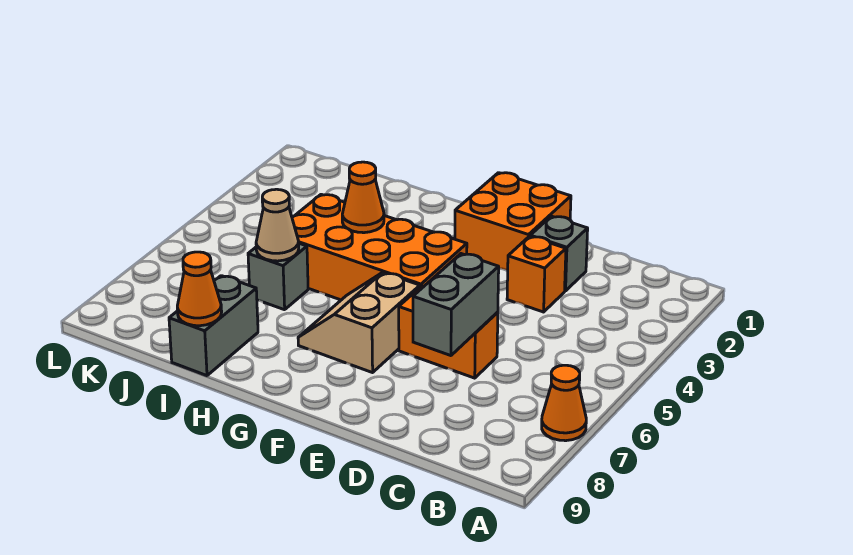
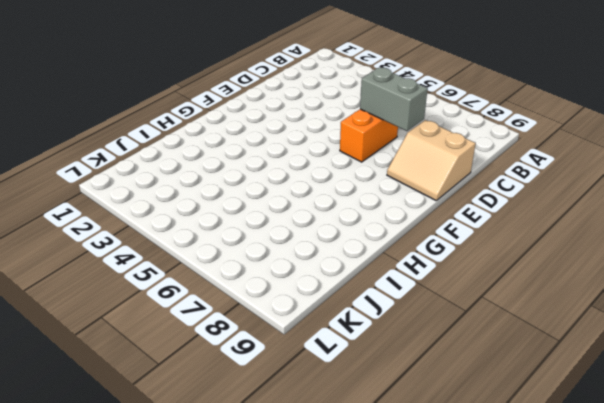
tan slope D8:E9 level 1 top D -> tan slope F6:G7 level 1 top F
none -> orange cone A7 level 1
none -> grey brick D2 level 1
none -> orange brick D3 level 1

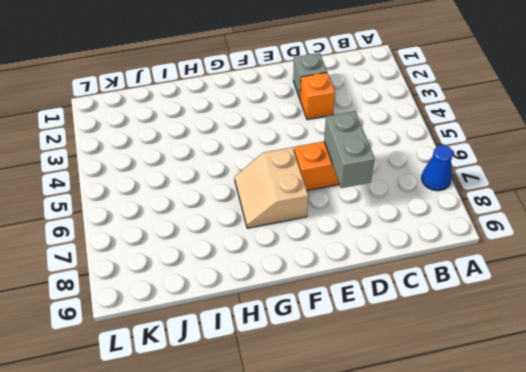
blue cone A7 level 1 -> orange cone A7 level 1
none -> orange brick E1:F2 level 1
none -> orange brick F4:I5 level 1
none -> grey brick I6 level 1

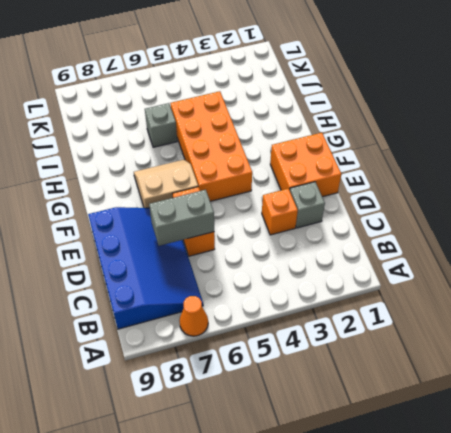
blue slope B7:E9 level 1 top 9 -> none
none -> grey brick I8:I9 level 1
none -> orange cone H4 level 2
none -> tan cone I6 level 2

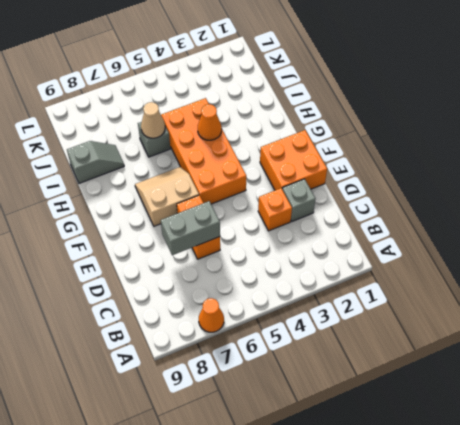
grey slope I8:I9 level 1 top 9 -> grey brick I8:I9 level 1
none -> orange cone I9 level 2

